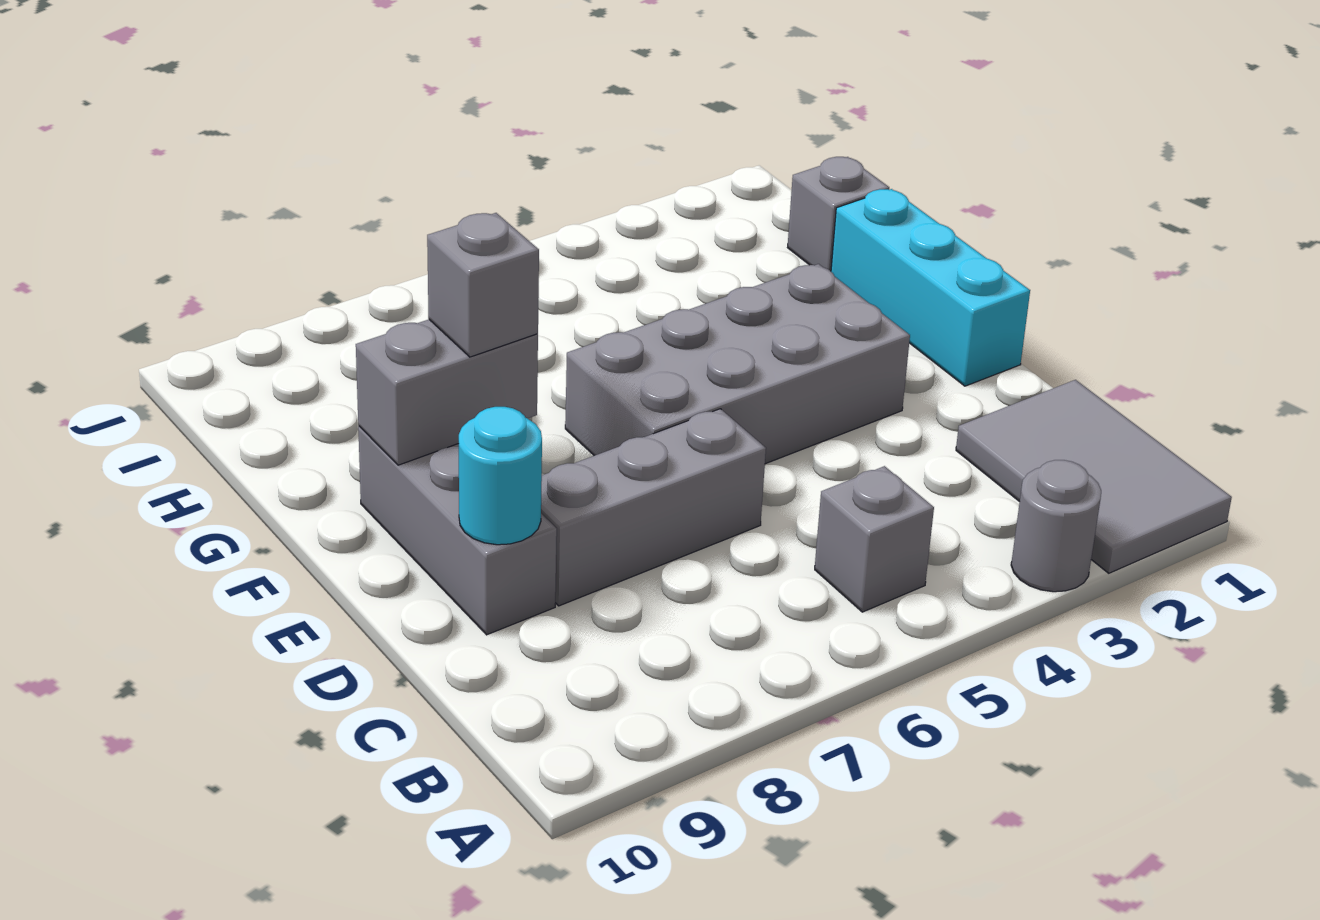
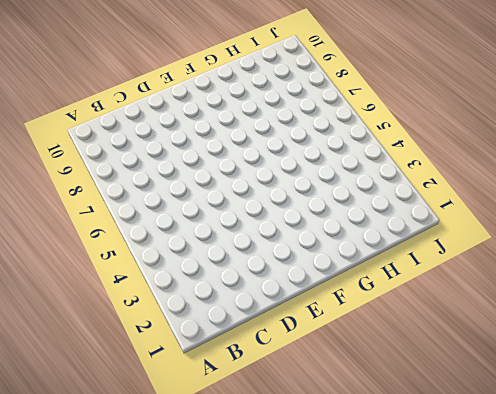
none -> grey tile A1:C2 level 1
none -> grey round brick A3 level 1

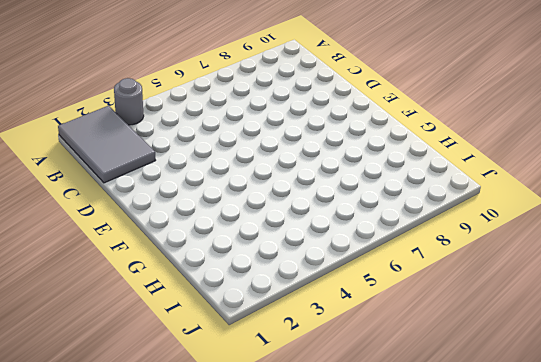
none -> grey brick B5 level 1
none -> grey brick D6:D8 level 1

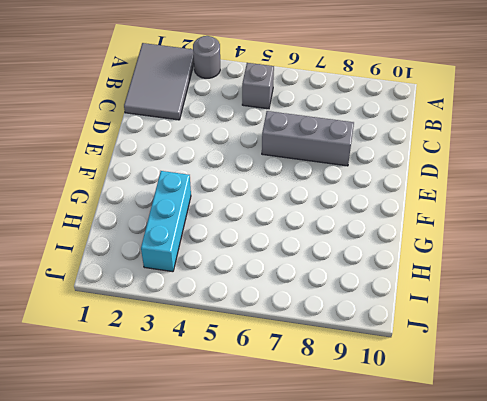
cyan brick G3:I3 level 1 -> cyan brick E1:G1 level 1
none -> grey brick D9:F9 level 1
none -> grey brick E3:F6 level 1

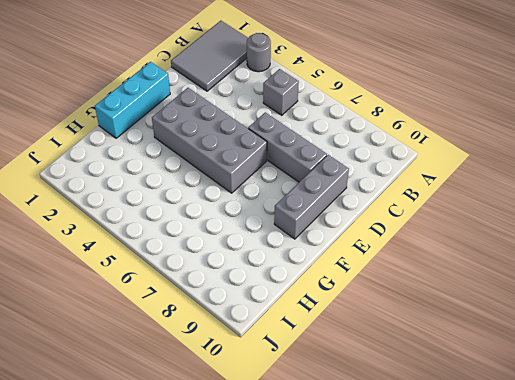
none -> grey brick H1 level 1
none -> cyan round brick D9 level 2

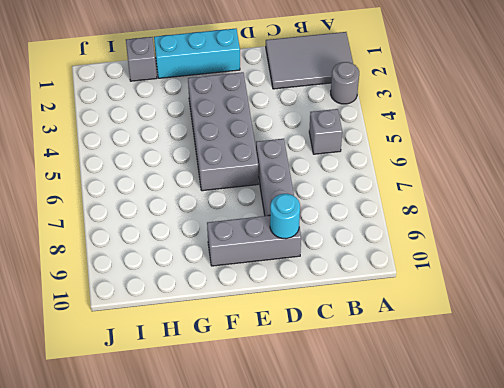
none -> grey brick F8:F9 level 2
none -> grey brick F8 level 3

